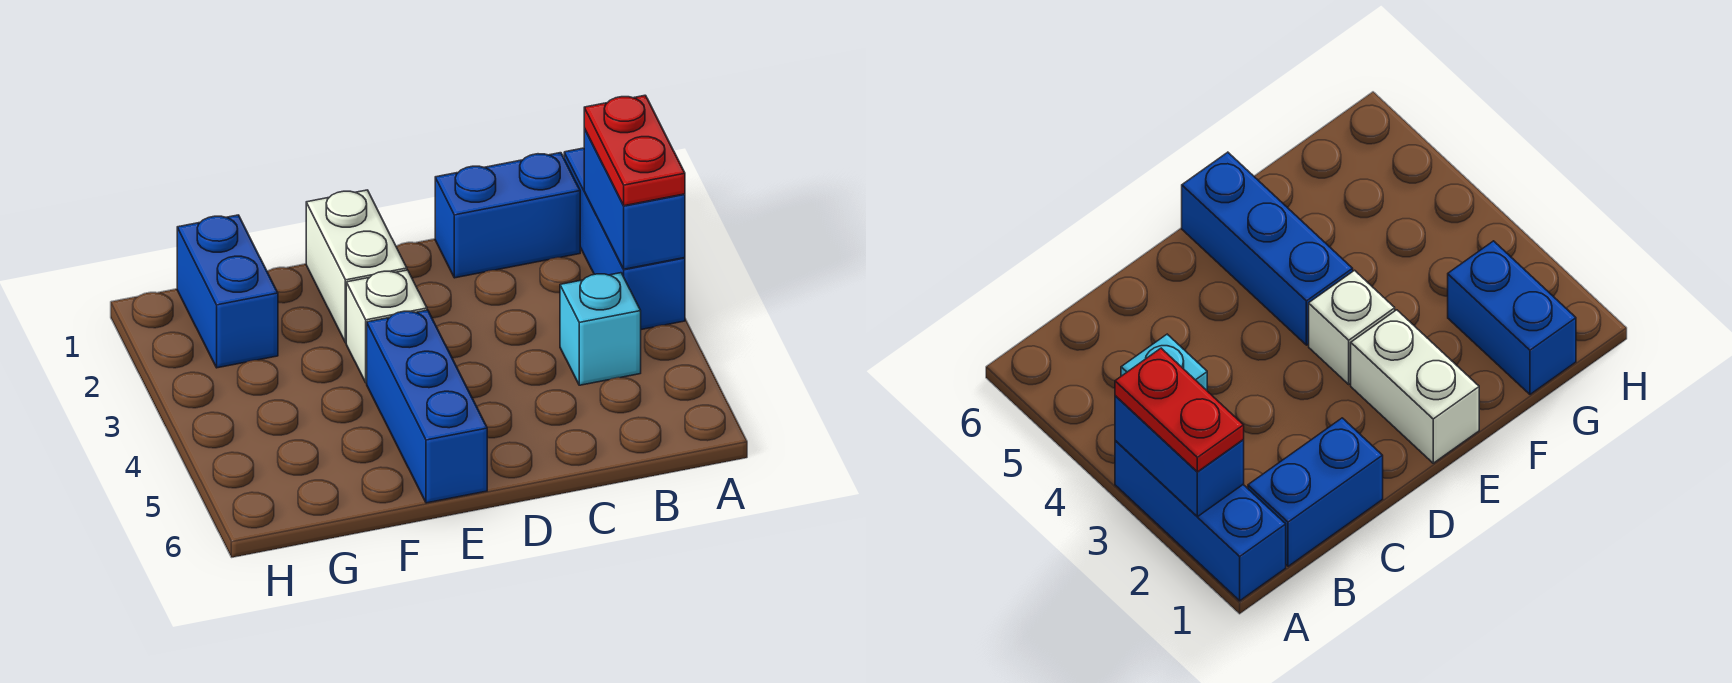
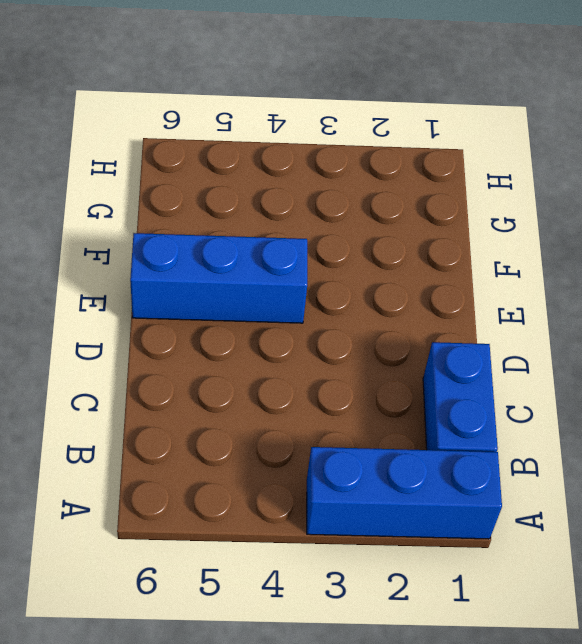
none -> cyan brick B4 level 1
none -> white brick E1:E2 level 1

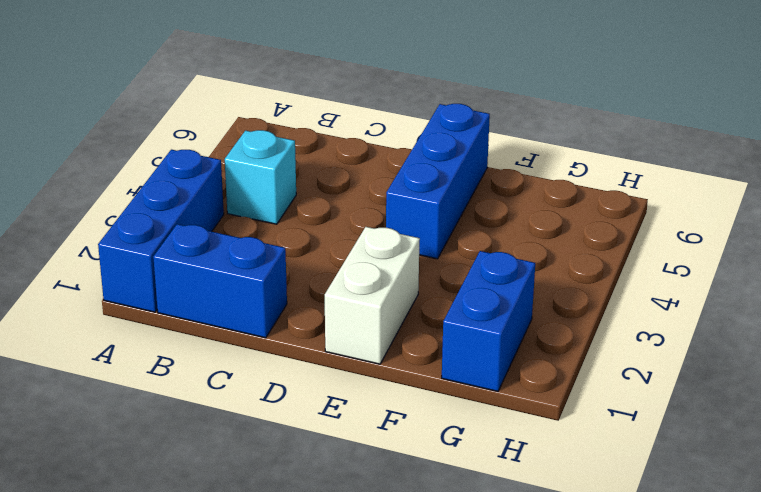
none -> white brick E3 level 1
none -> blue brick A2:A3 level 2

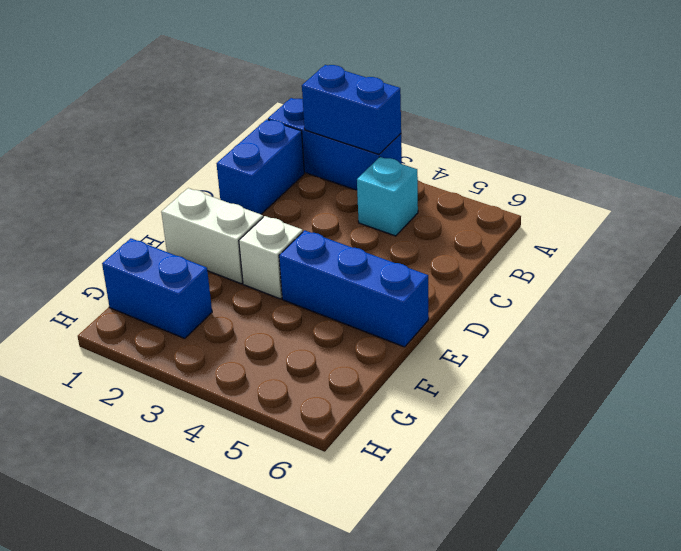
none -> red plate A2:A3 level 3

